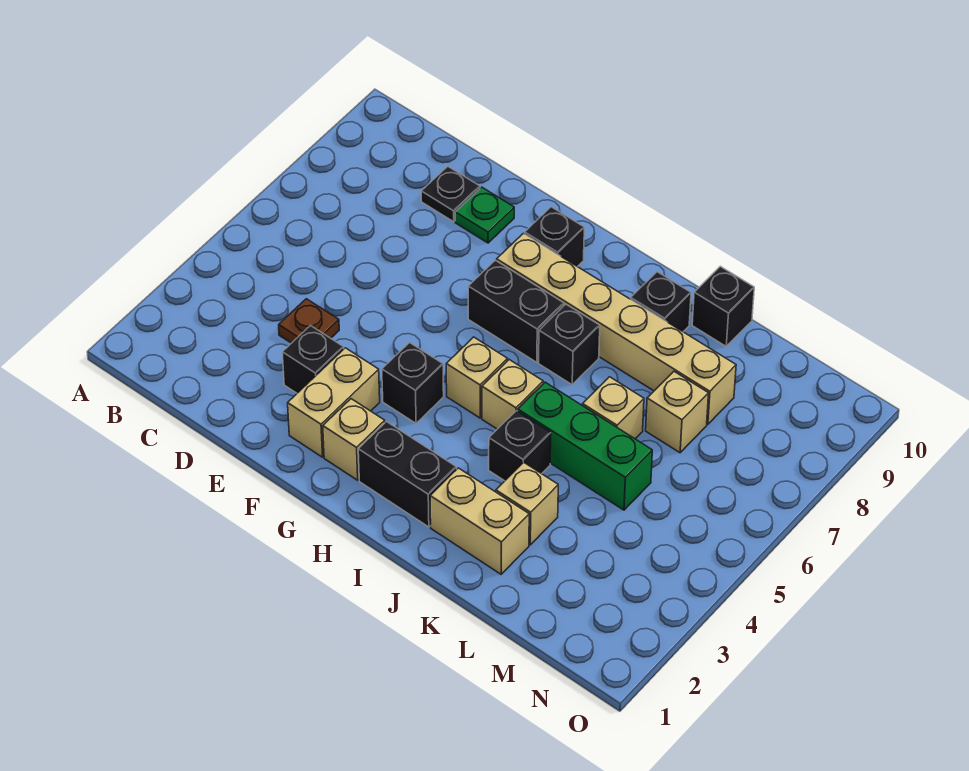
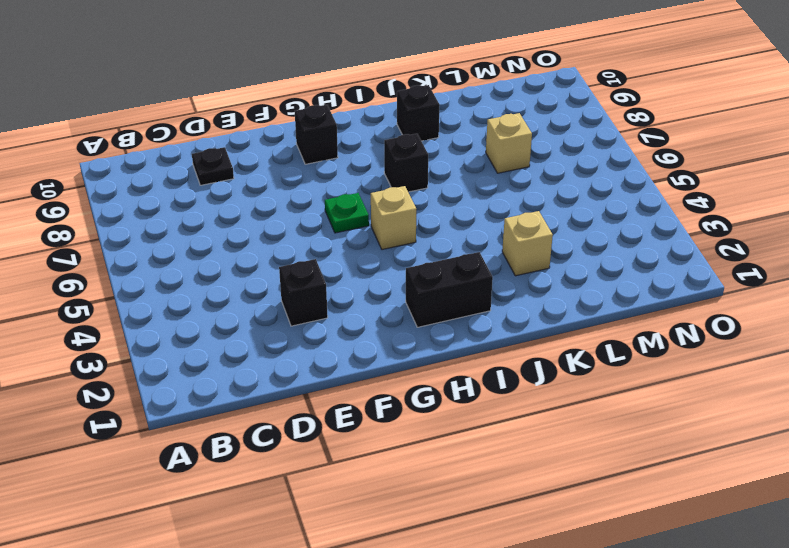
green plate G6 level 1 -> green plate E9 level 1
none -> brown plate D4 level 1
none -> tan brick F2:F3 level 1
none -> tan brick G2 level 1

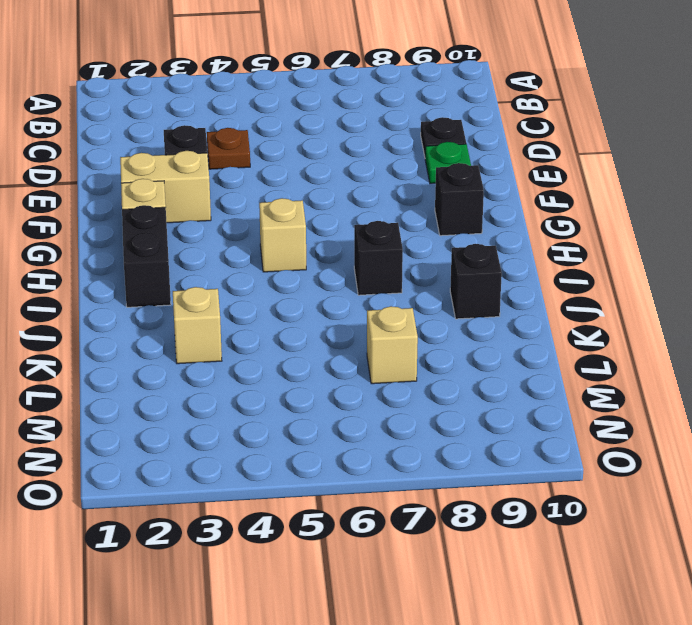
none -> black brick G4 level 1
none -> black brick G7:H7 level 1
none -> tan brick G8:L8 level 1

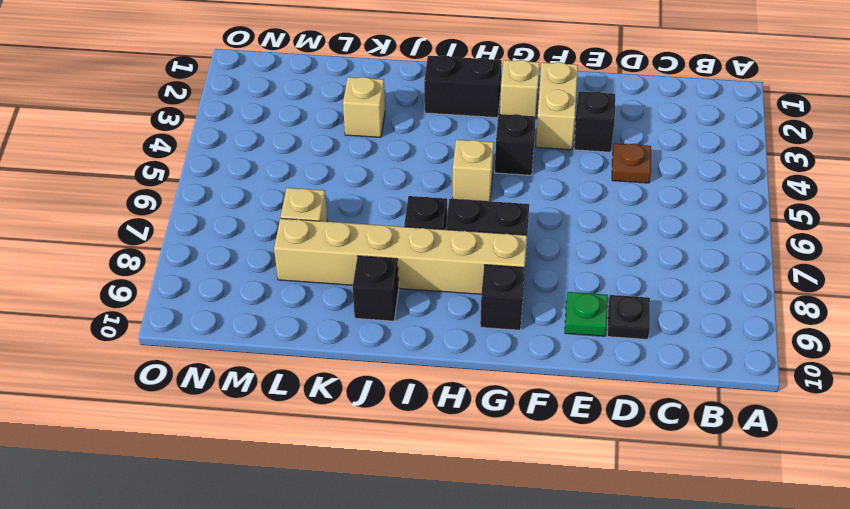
none -> tan brick I5 level 1
none -> tan brick J2:K2 level 1
none -> black brick J4 level 1

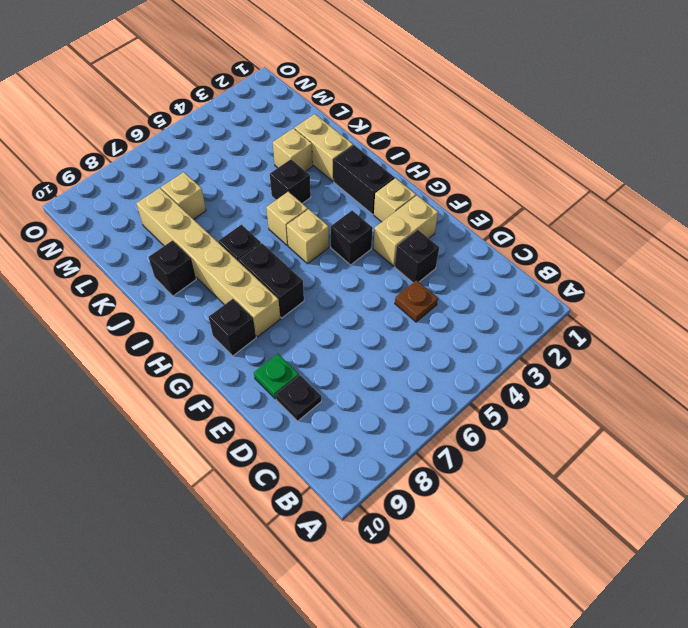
none -> green brick J5:L5 level 1
none -> tan brick K6 level 1
none -> black brick K10 level 1

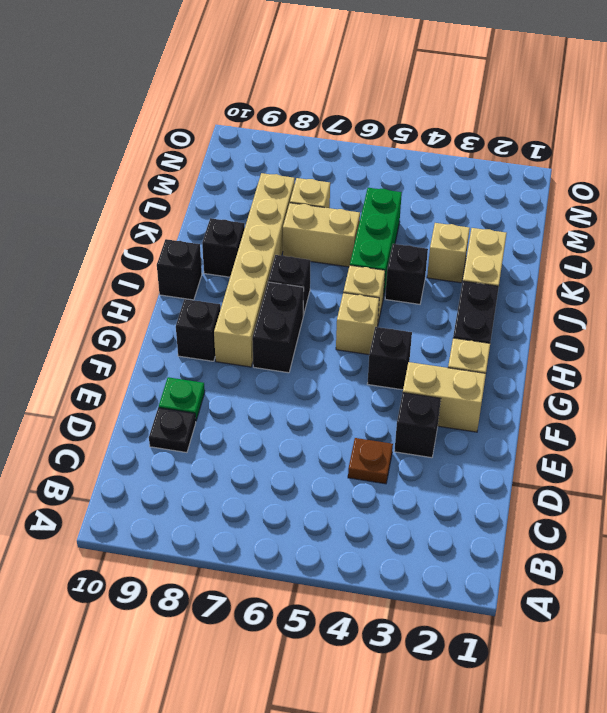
black brick I10 level 1 -> black brick K10 level 1
tan brick K6:K7 level 1 -> tan brick K6 level 1

